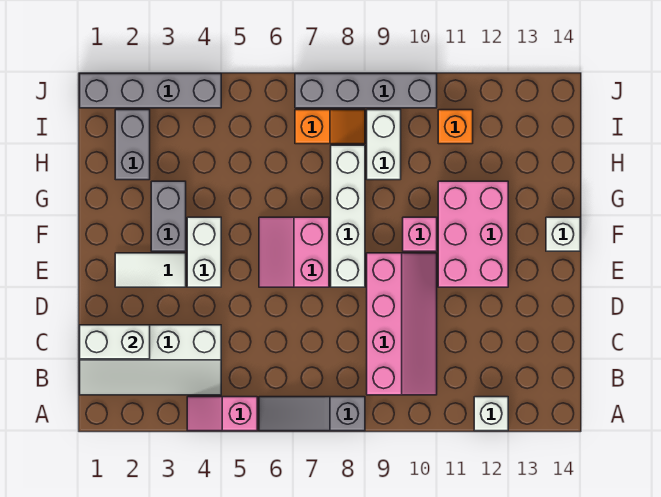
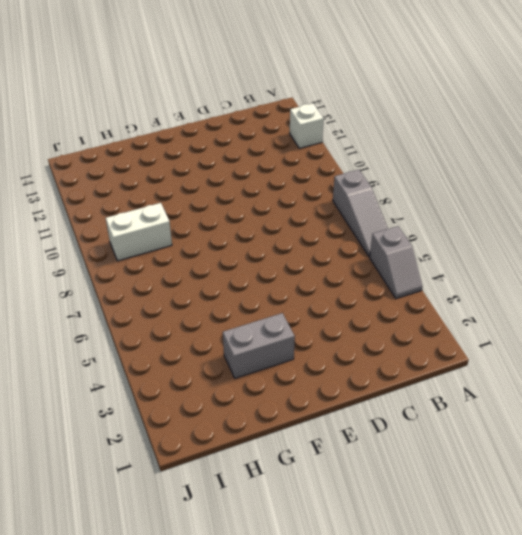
grey slope A4:A5 level 1 top 5 -> pink slope A4:A5 level 1 top 5
none -> white slope B1:C4 level 1 top C
none -> pink slope B9:E10 level 1 top 9
none -> white tile E2:E3 level 1

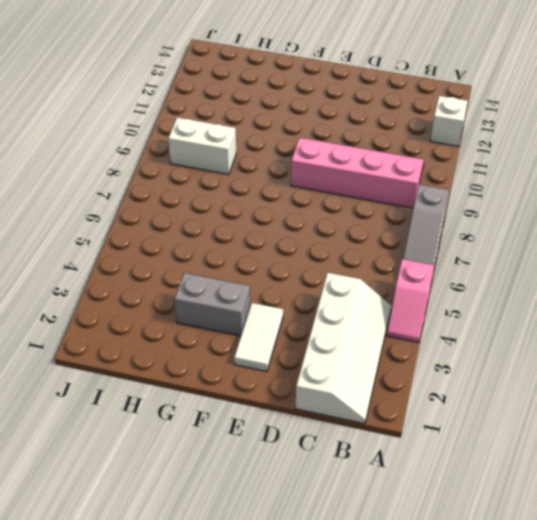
none -> white brick E4:F4 level 1
none -> pink slope E6:F7 level 1 top 7
none -> white brick E8:H8 level 1

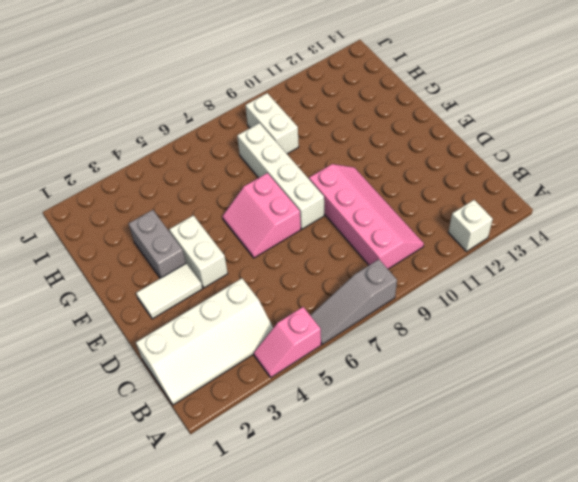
none -> pink brick E11:G12 level 1
none -> pink brick F10 level 1
none -> white brick F14 level 1

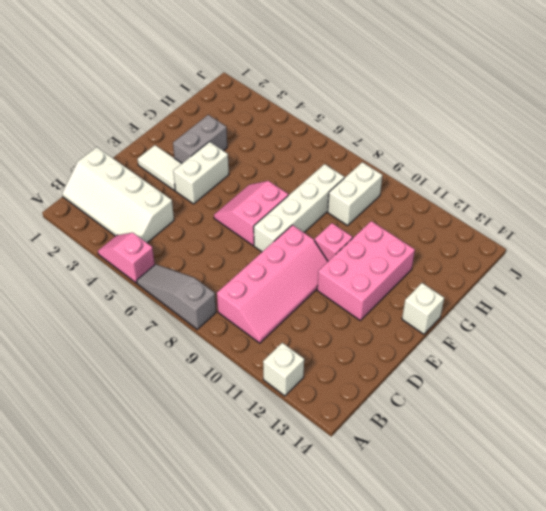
none -> grey brick H2:I2 level 1
none -> orange slope I7:I8 level 1 top 7
none -> orange brick I11 level 1

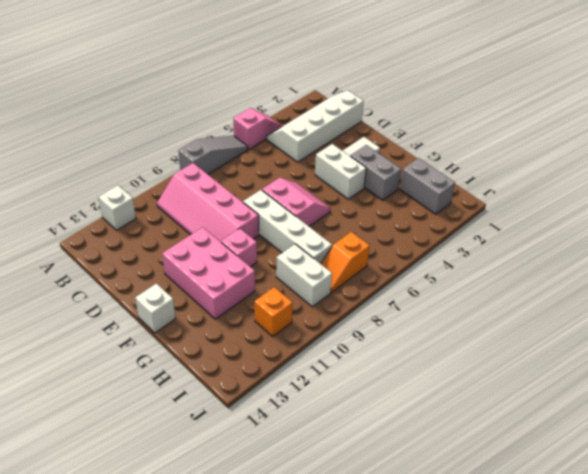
none -> grey brick J1:J4 level 1
none -> grey brick J7:J10 level 1
none -> white brick C1:C2 level 2

